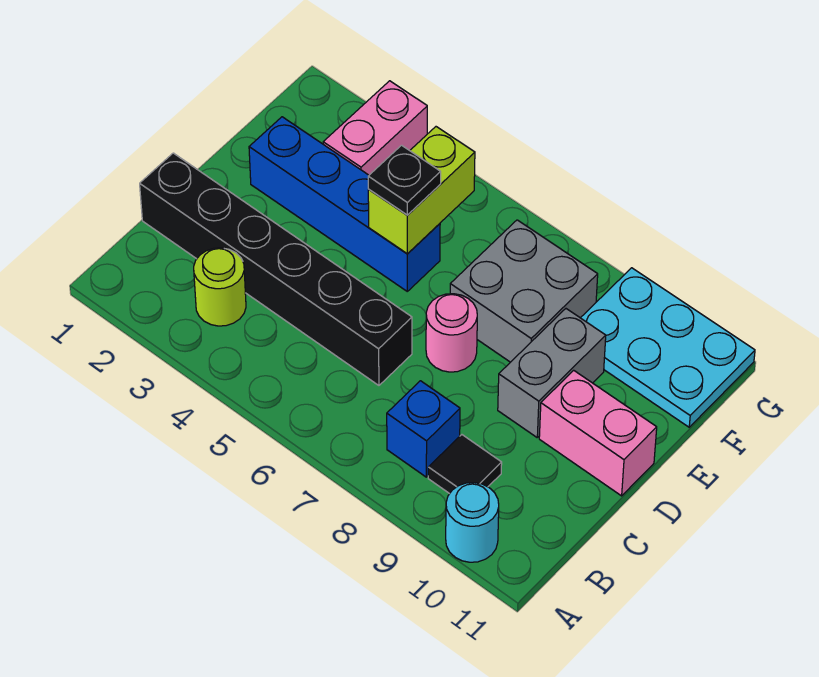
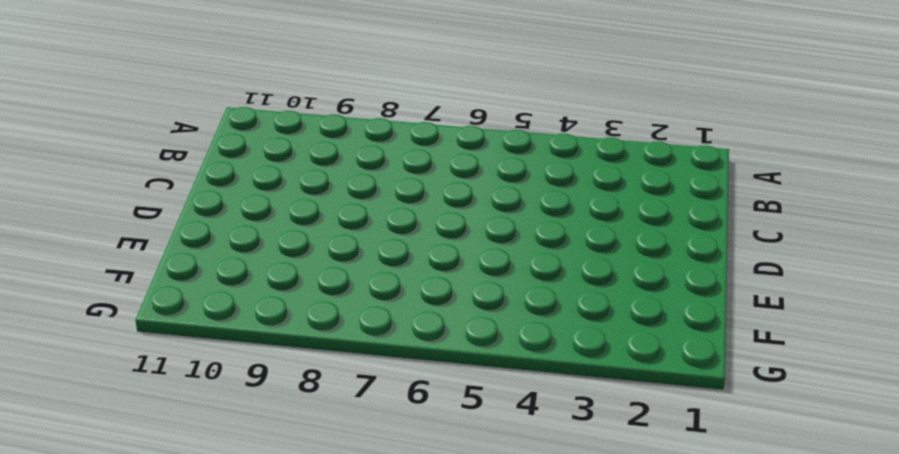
none -> cyan round brick A10 level 1
none -> lime round brick B3 level 1
none -> blue brick B8 level 1

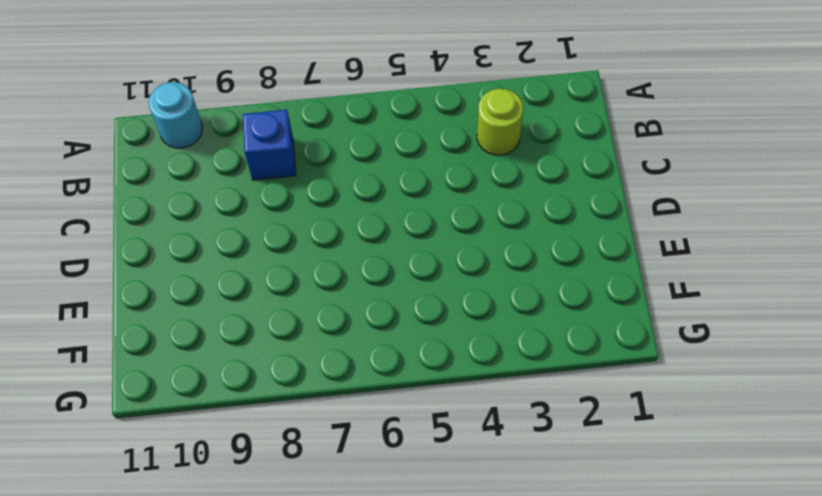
none -> black tile B9 level 1
none -> black brick C1:C6 level 1
none -> pink round brick D7 level 1

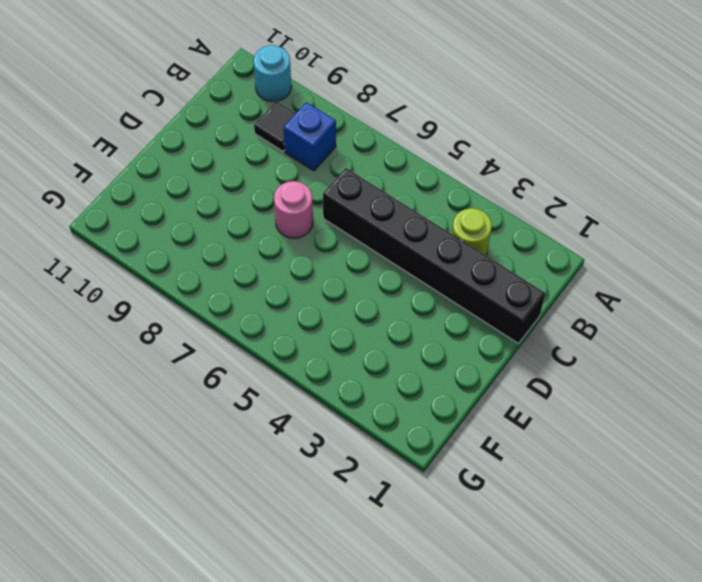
none -> grey brick D9:E9 level 1
none -> pink brick D10:D11 level 1
none -> blue brick E2:E5 level 1

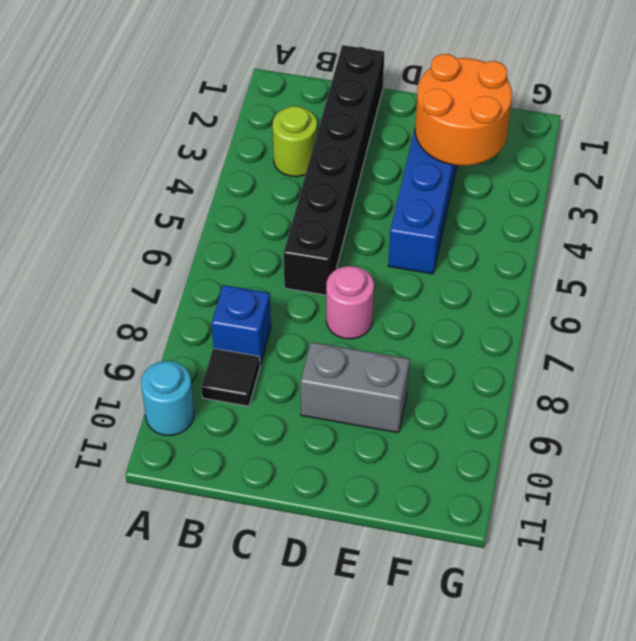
orange round brick E2:F3 level 2 -> none
none -> pink brick D10:D11 level 1
none -> grey brick E7:F8 level 1
none -> pink brick F3:G3 level 1

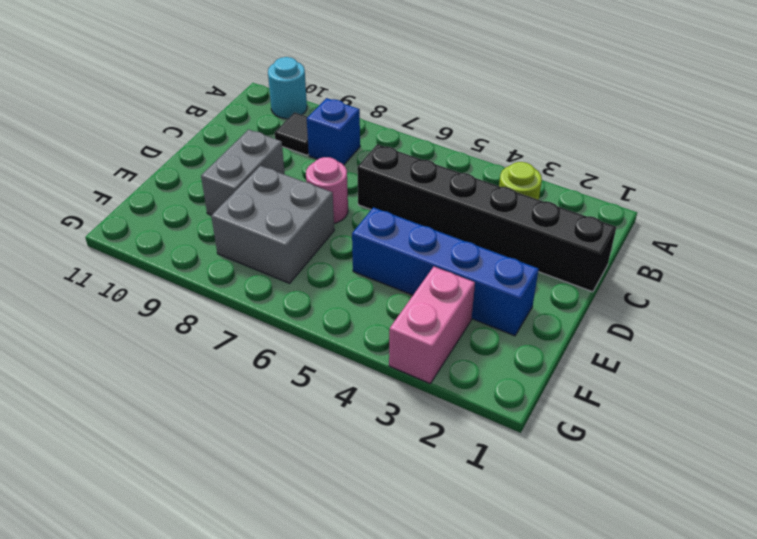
none -> pink brick D10:D11 level 1
none -> cyan plate F9:G11 level 1
none -> lime brick E5:F5 level 2

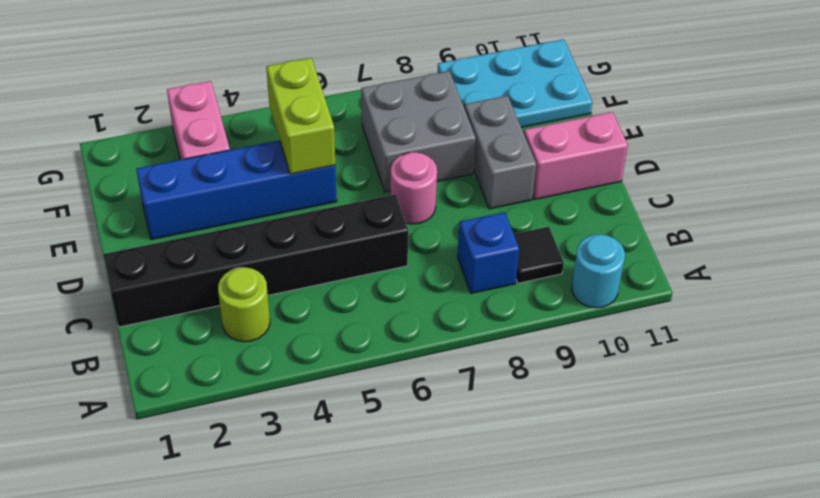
none -> black plate E5 level 3

